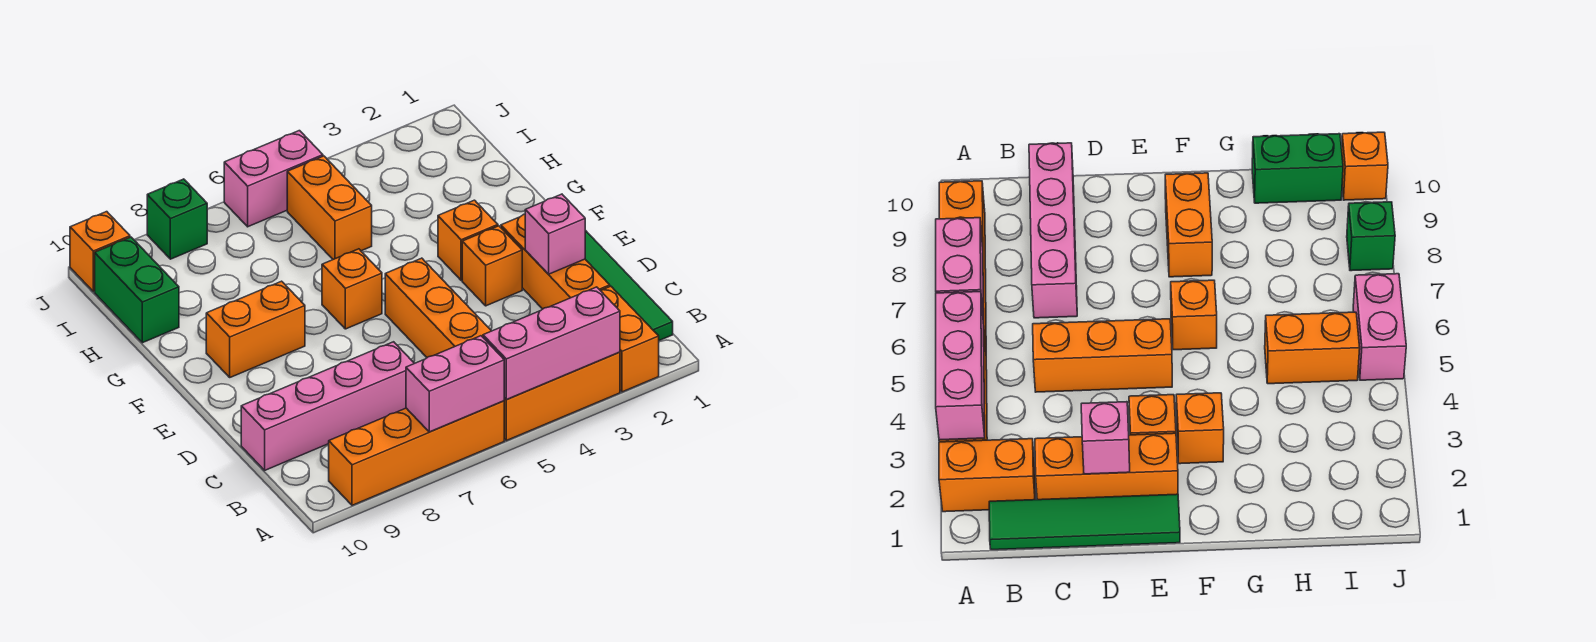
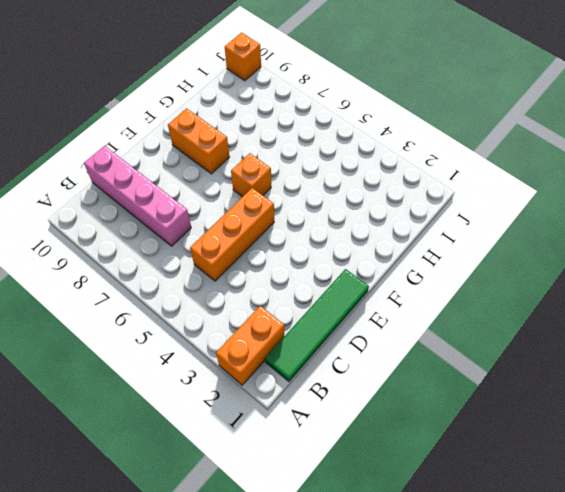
none -> orange brick A3:A5 level 1
none -> orange brick A6:A9 level 1
none -> orange brick C2:E2 level 1

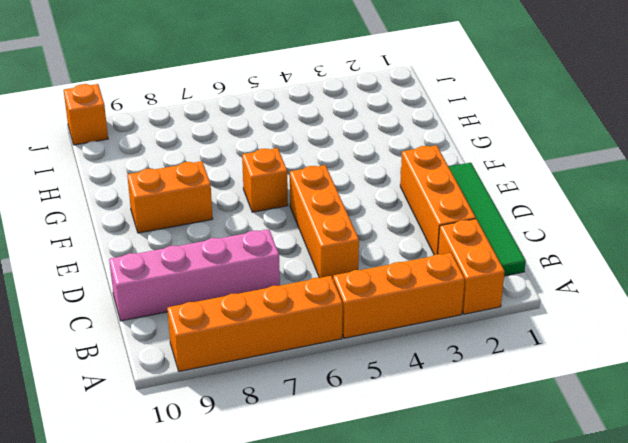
none -> orange brick E3 level 1
none -> orange brick F3 level 1
none -> orange brick H5:I5 level 1

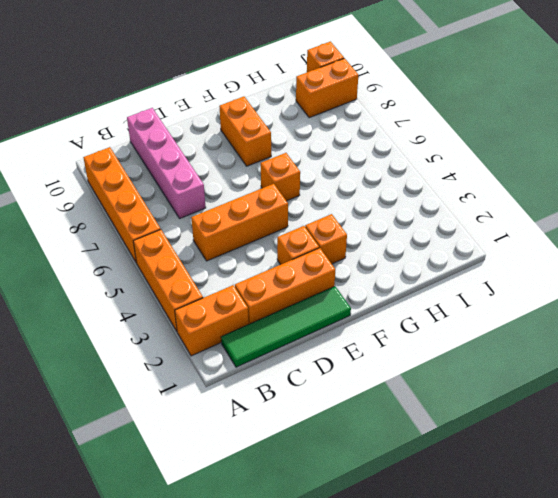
orange brick I9:J9 level 1 -> orange brick H5:I5 level 1
none -> green brick H10:I10 level 1
none -> pink brick J5:J6 level 1
none -> green brick J8 level 1

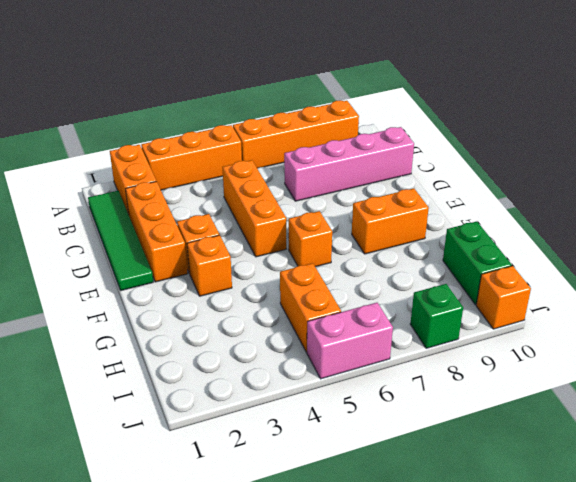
none -> pink brick A3:A5 level 2
none -> pink brick A6:A7 level 2
none -> pink brick D2 level 2

